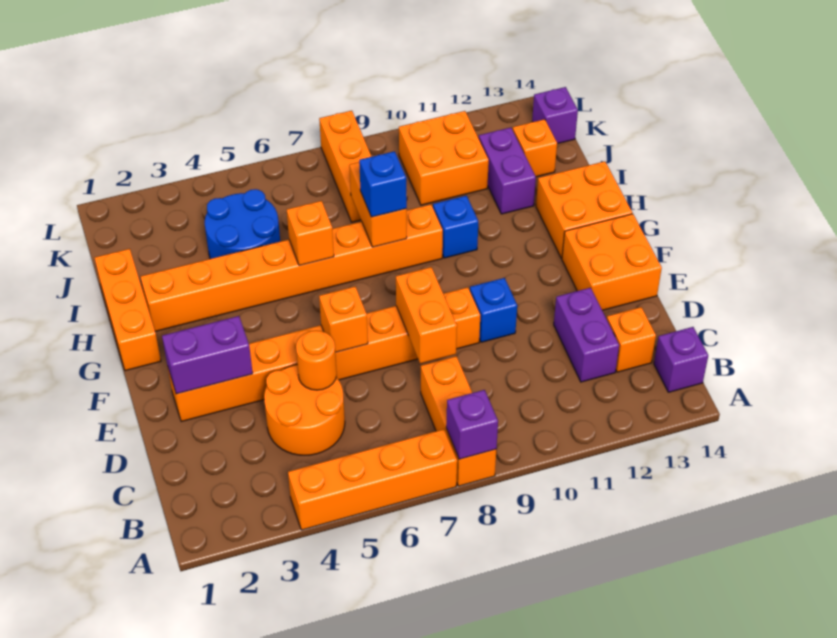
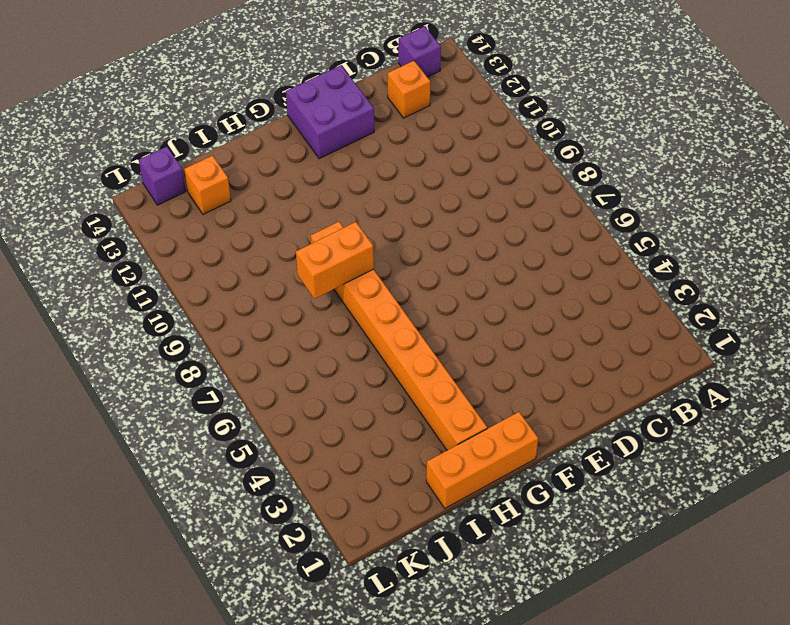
purple brick E13:F14 level 1 -> orange brick E13:F14 level 1
none -> orange brick A4:A7 level 1
none -> orange brick A8:C8 level 1
none -> orange round brick C4:D5 level 1

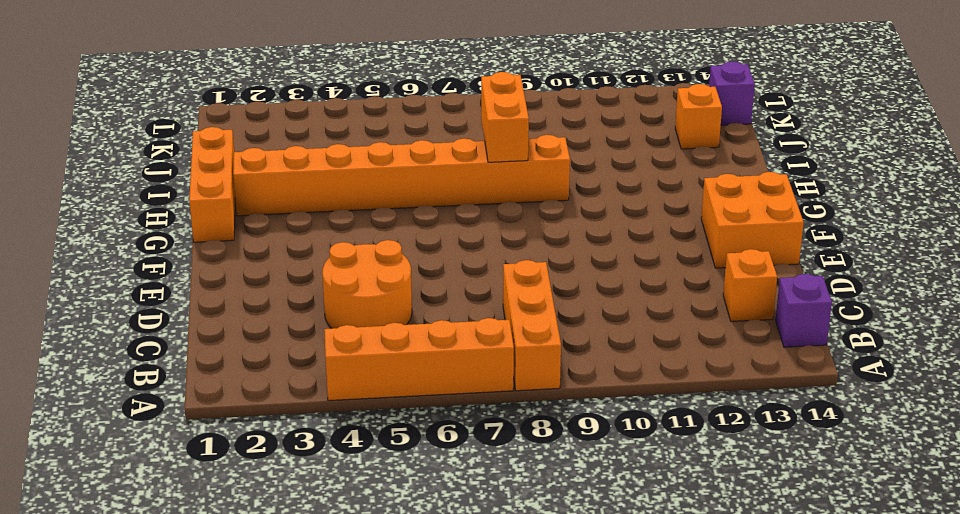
none -> purple brick C12:D12 level 1
none -> orange brick E2:E9 level 1
none -> blue brick E10 level 1

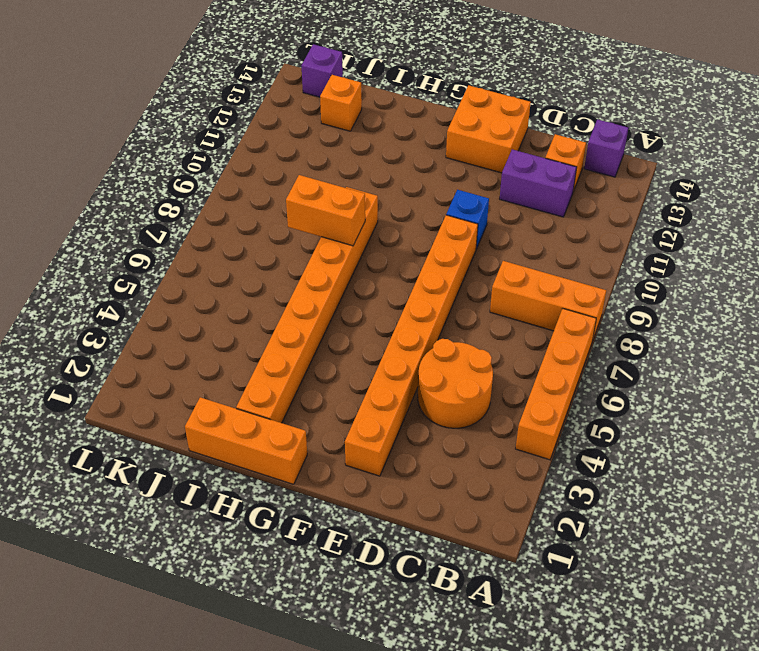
none -> orange brick G13:H14 level 1
none -> blue brick H10 level 1
none -> blue round brick I4:J5 level 1

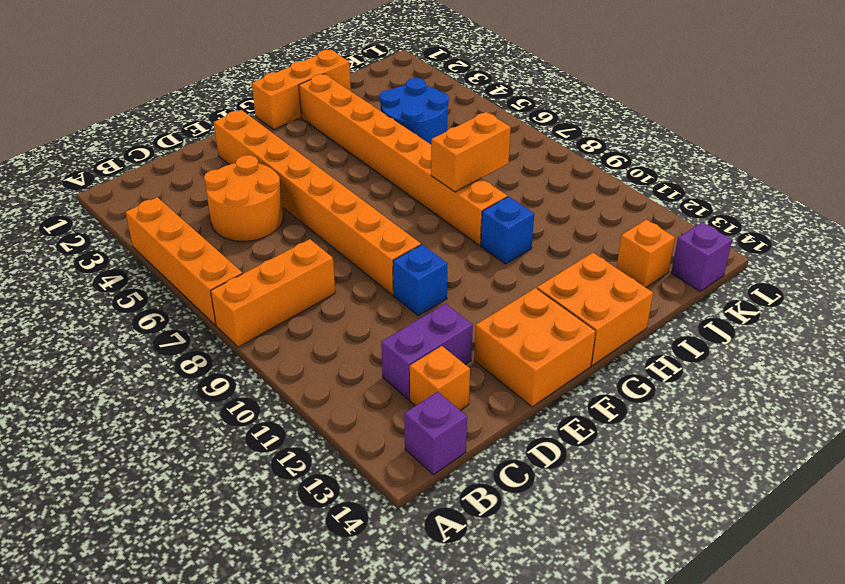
none -> purple brick I12:J12 level 1
none -> orange brick J8:L8 level 1
none -> orange brick J10:K11 level 1

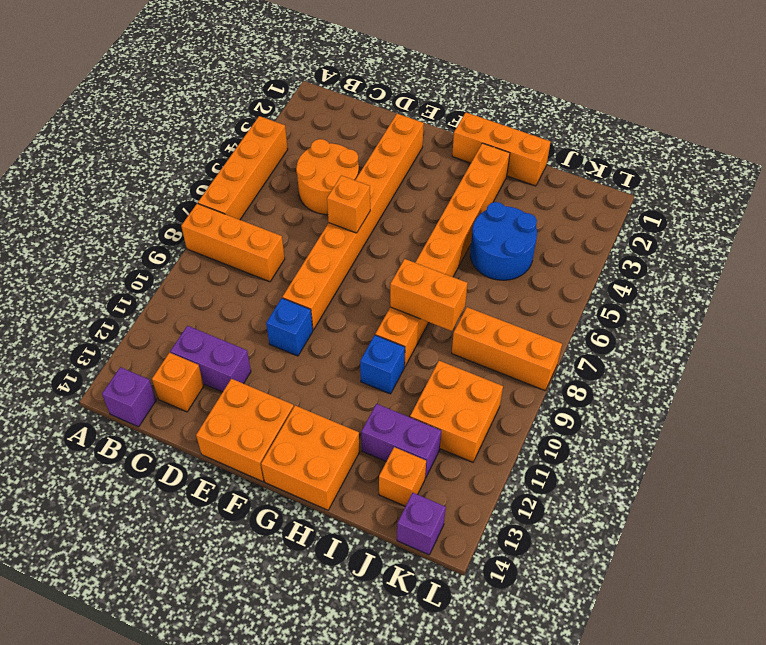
none -> purple brick A8 level 2
none -> orange round brick D5 level 2
none -> orange brick D8:E8 level 2

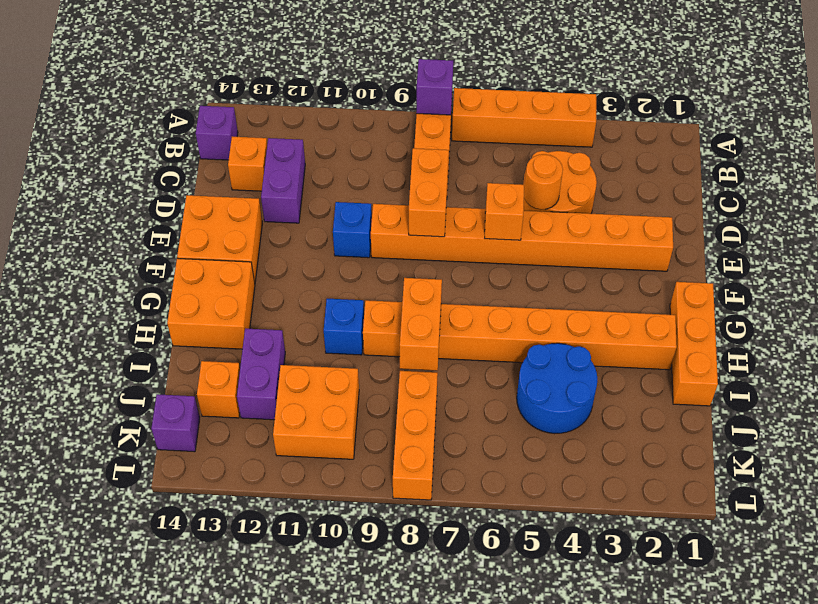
none -> purple brick E2:E3 level 2
none -> orange brick H6 level 2
none -> blue brick H8 level 3

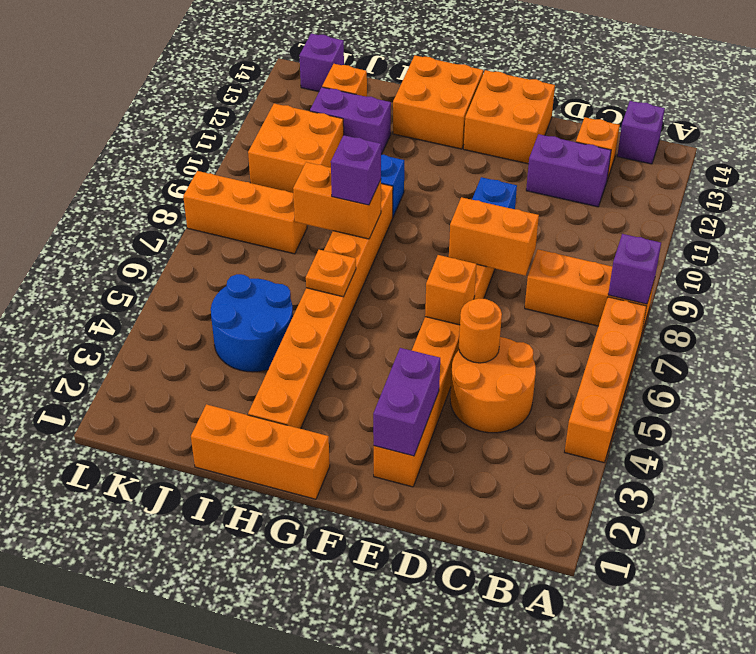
orange plate H6 level 2 -> orange brick H6 level 2
purple brick H8 level 3 -> blue brick H8 level 3

